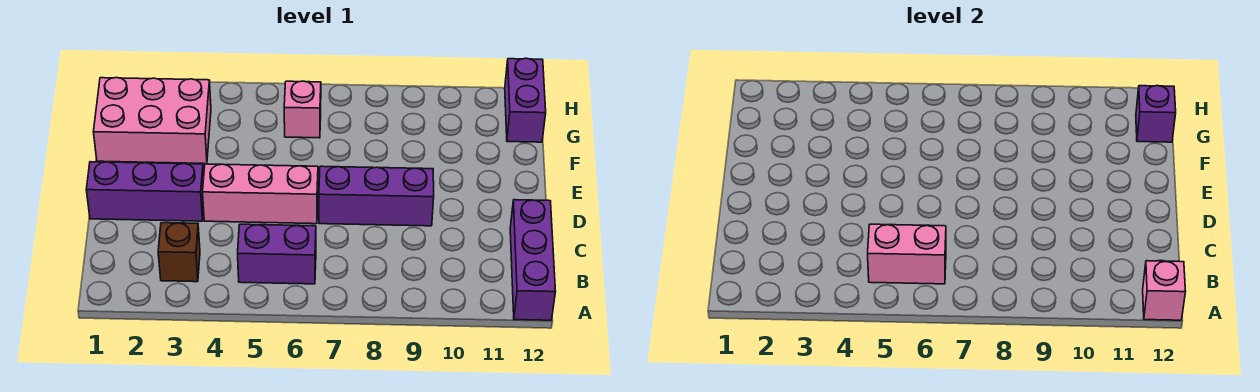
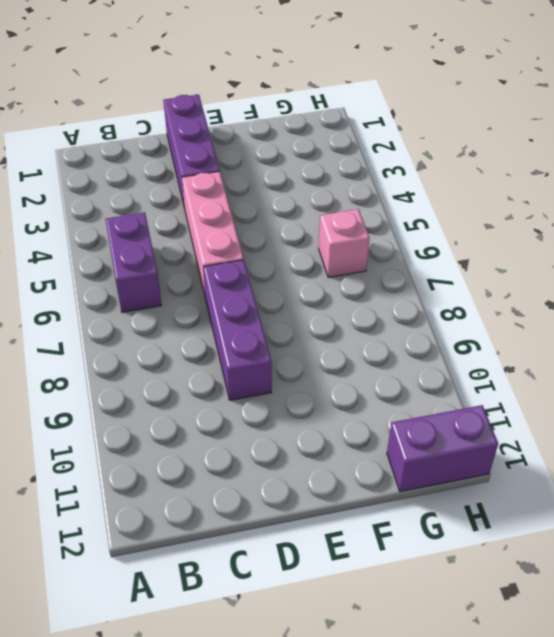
none -> purple brick A12:C12 level 1
none -> brown brick B3 level 1
none -> pink brick F1:G3 level 1

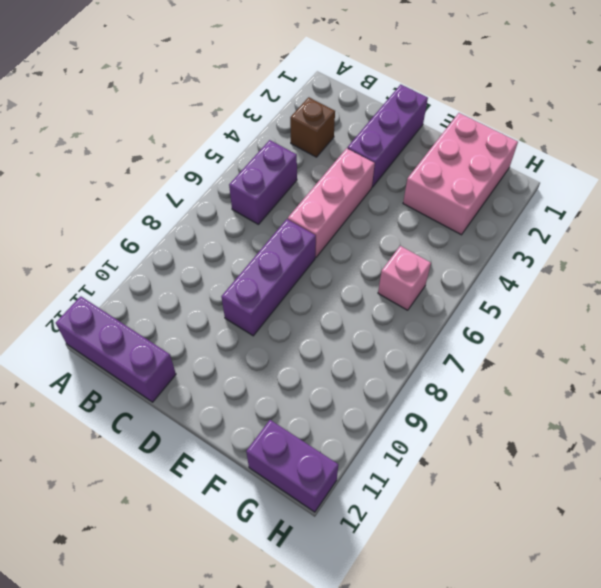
none -> pink brick A12 level 2
none -> pink brick B5:B6 level 2
none -> purple brick G12 level 2

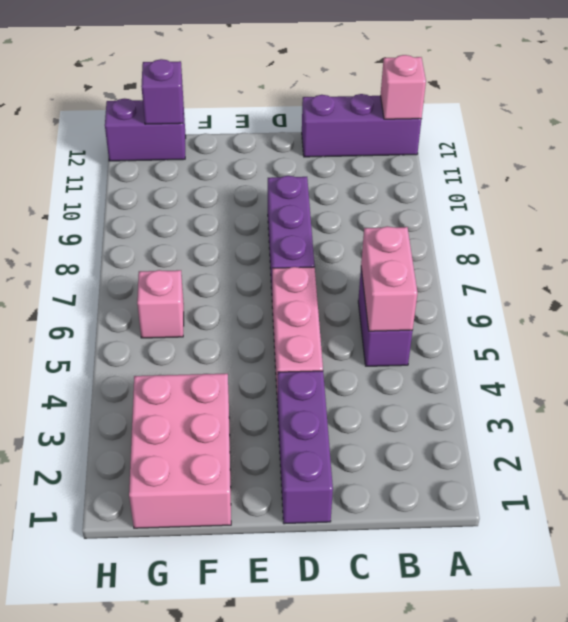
none -> brown brick B3 level 1

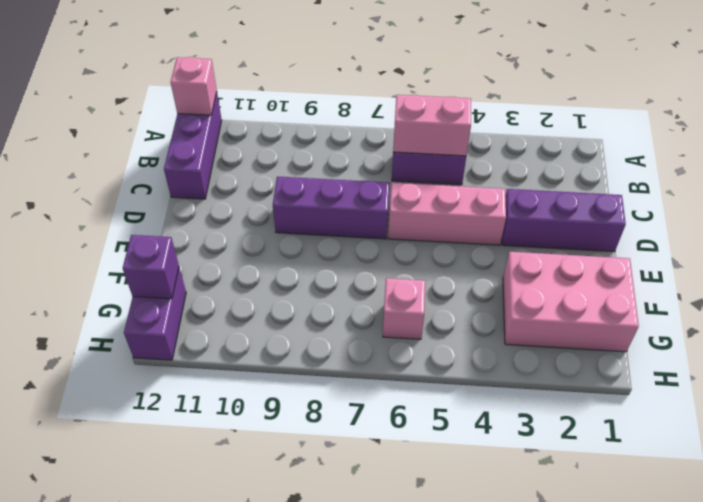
none -> brown brick B3 level 1

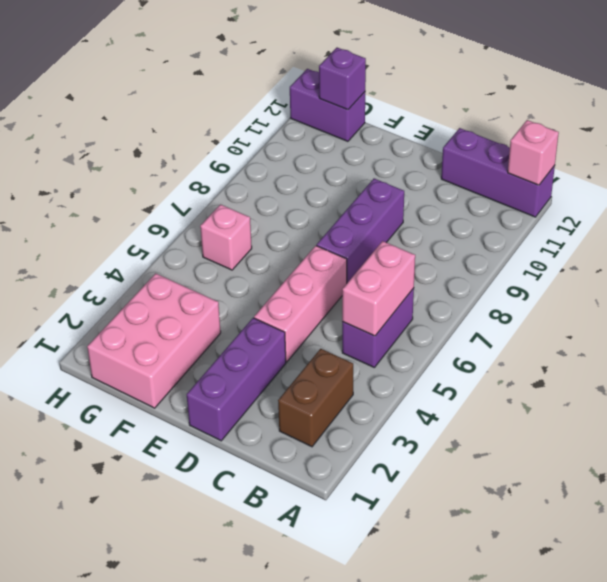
brown brick B2:B3 level 1 -> brown brick B3 level 1

